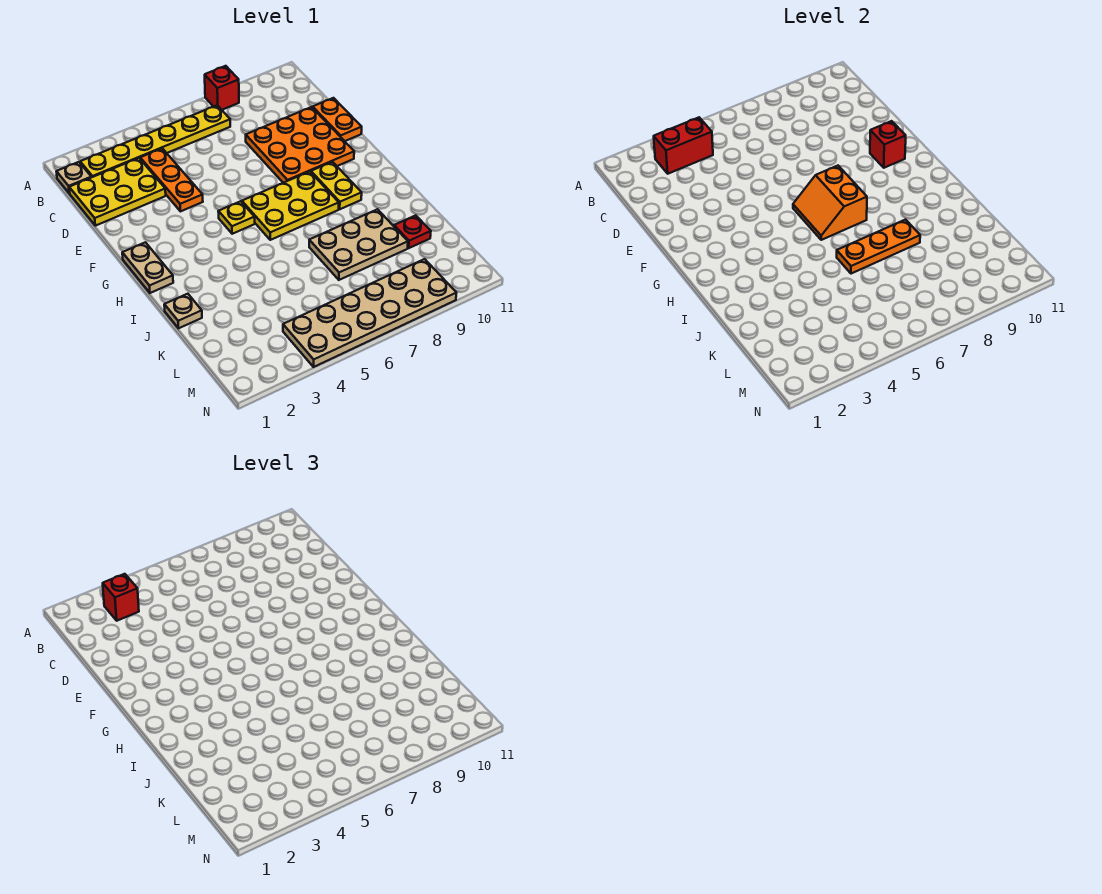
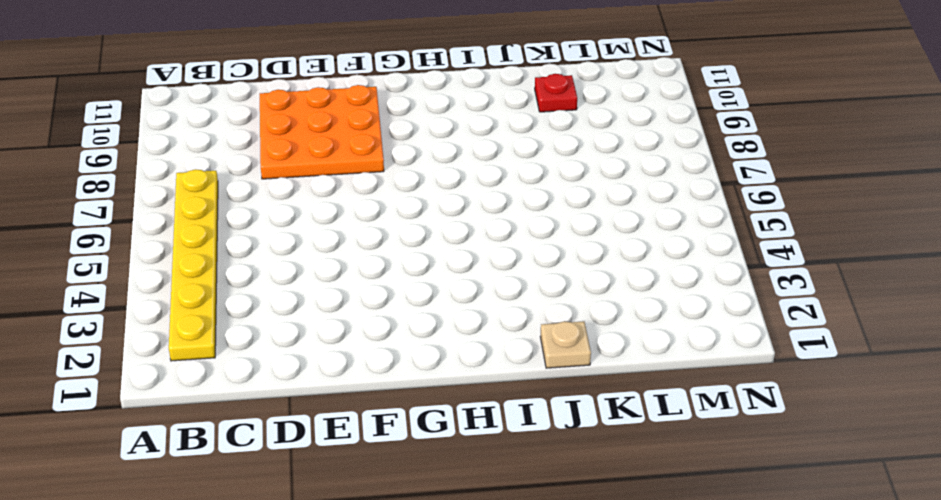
none -> red brick A8 level 1
none -> tan plate B1 level 1
none -> yellow plate C1:D3 level 1

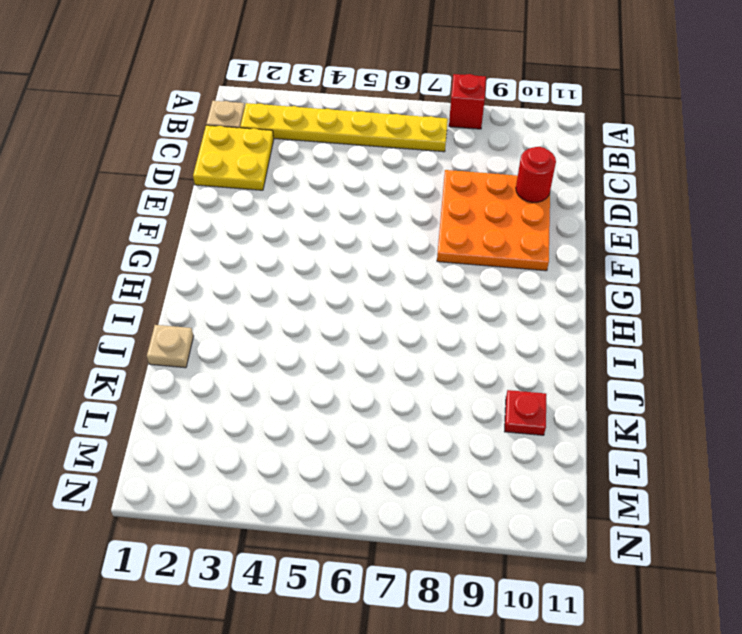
yellow plate C1:D2 level 1 -> yellow plate C1:D3 level 1
red round brick D10 level 2 -> none
none -> orange plate C4:E4 level 1
none -> orange plate D11:E11 level 1
none -> tan plate G1:H1 level 1

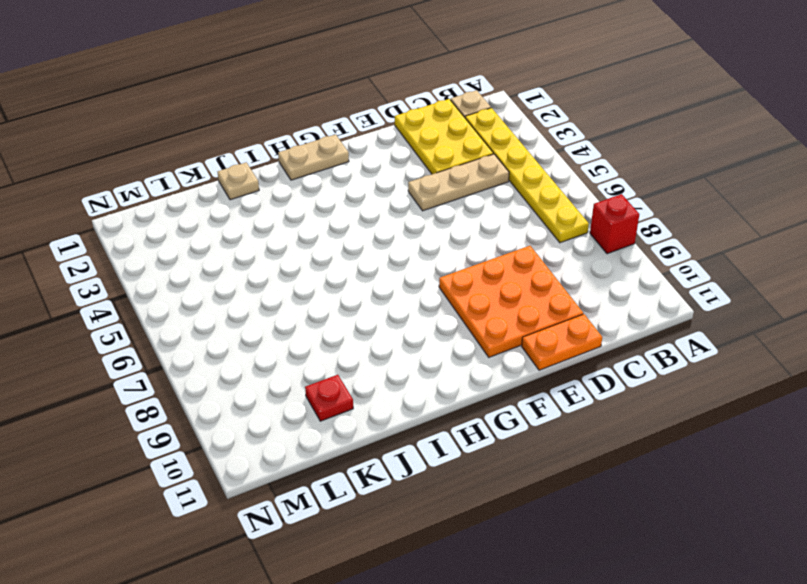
tan plate C4:E4 level 1 -> orange plate C4:E4 level 1
none -> yellow plate G5 level 1
none -> yellow plate G6:H8 level 1
none -> yellow plate G9:H9 level 1

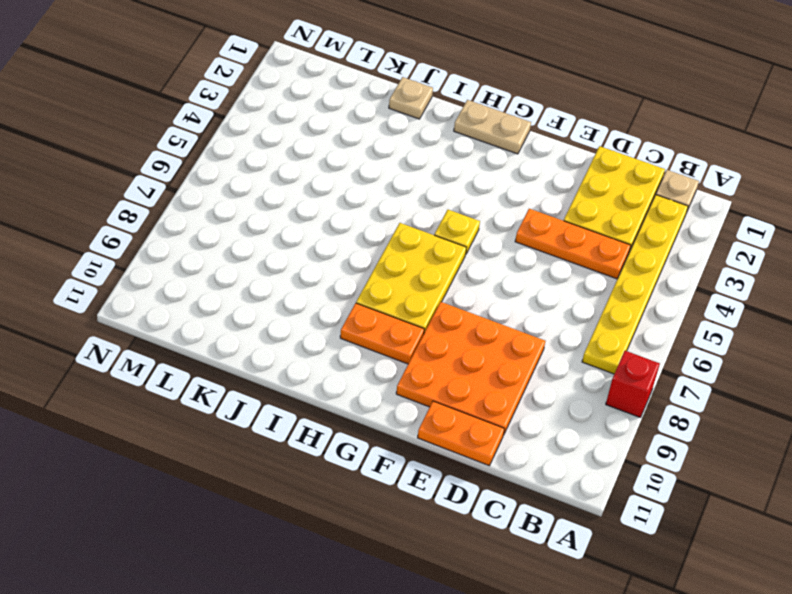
orange plate G9:H9 level 1 -> yellow plate G9:H9 level 1
none -> tan plate J7:K9 level 1
none -> red plate K10 level 1
none -> tan plate M4:N9 level 1

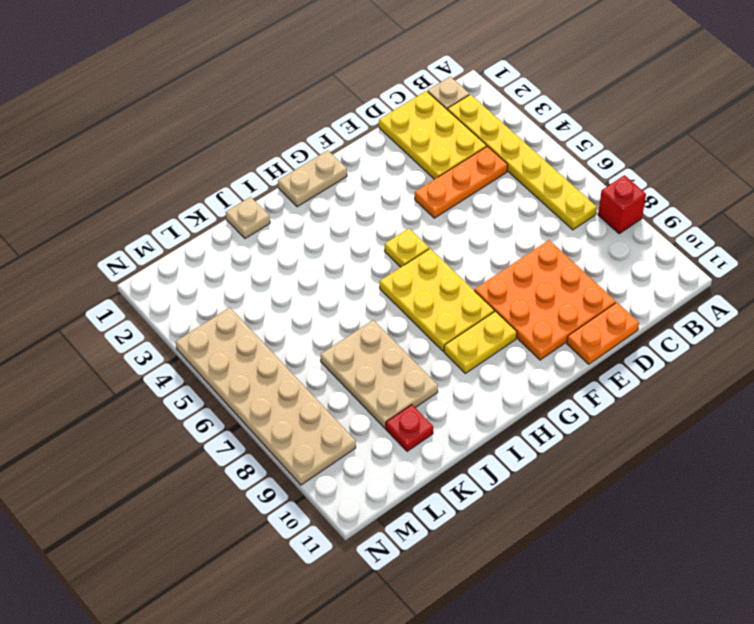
none -> red brick B3:B4 level 2
none -> red brick F10 level 2
none -> orange slope G6:H7 level 2 top 7

